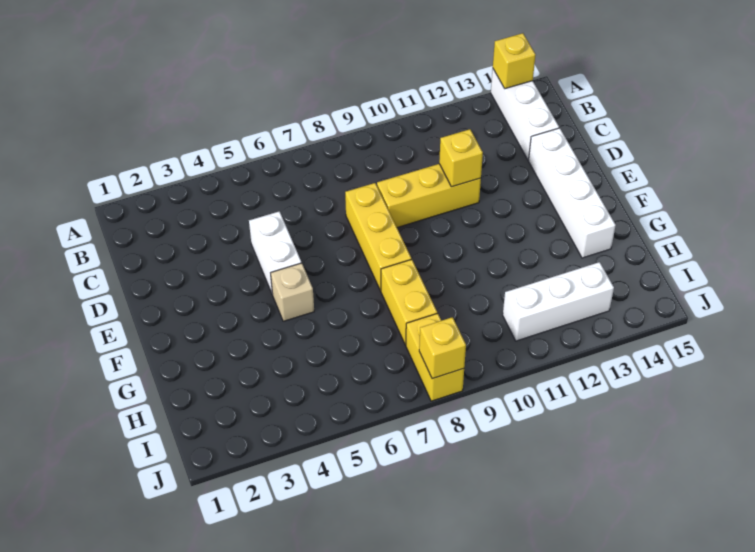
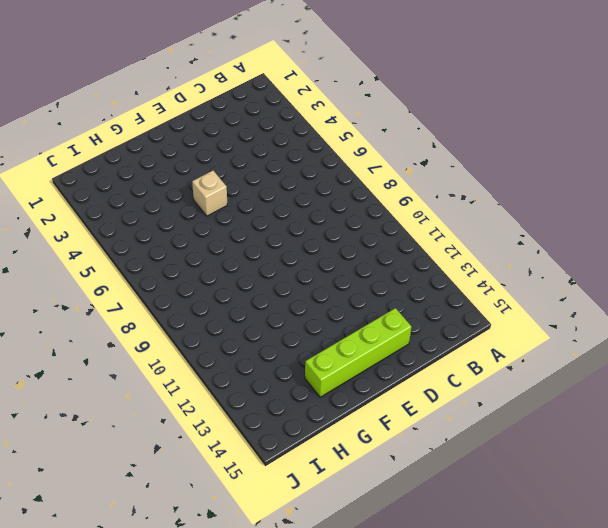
lime brick D14:G14 level 1 -> white brick D14:G14 level 1
none -> white brick A14:C14 level 1
none -> white brick D5:E5 level 1
none -> yellow brick D8:F8 level 1

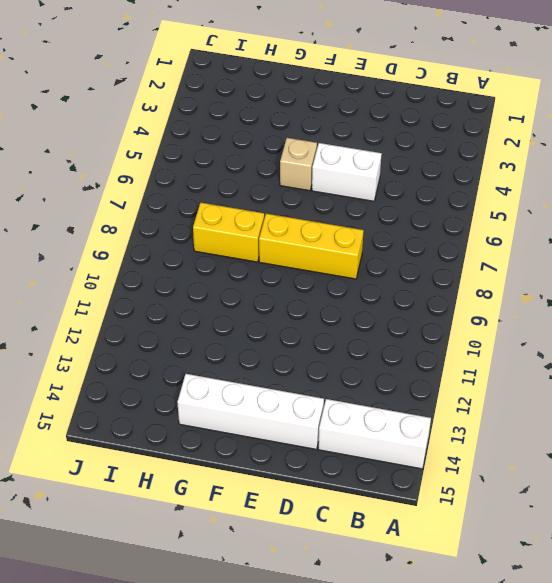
none -> yellow brick D9:D11 level 1
none -> yellow brick I8:J8 level 1
none -> white brick I11:I13 level 1

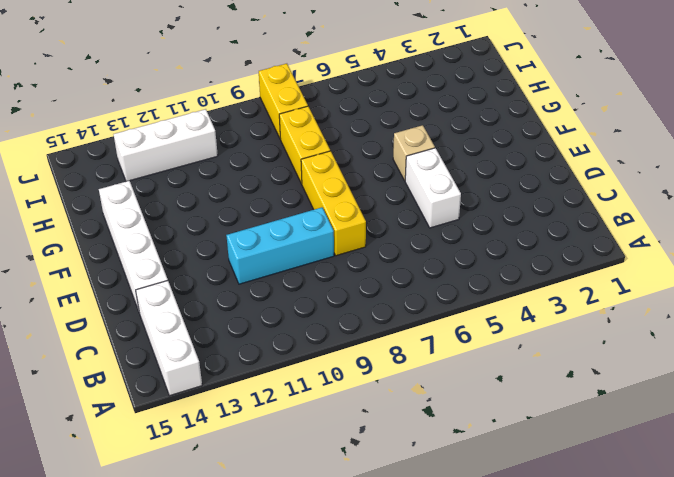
cyan brick D9:D11 level 1 -> yellow brick D9:D11 level 1
none -> yellow brick A14 level 2
none -> yellow brick D11 level 2
none -> yellow brick J8 level 2

